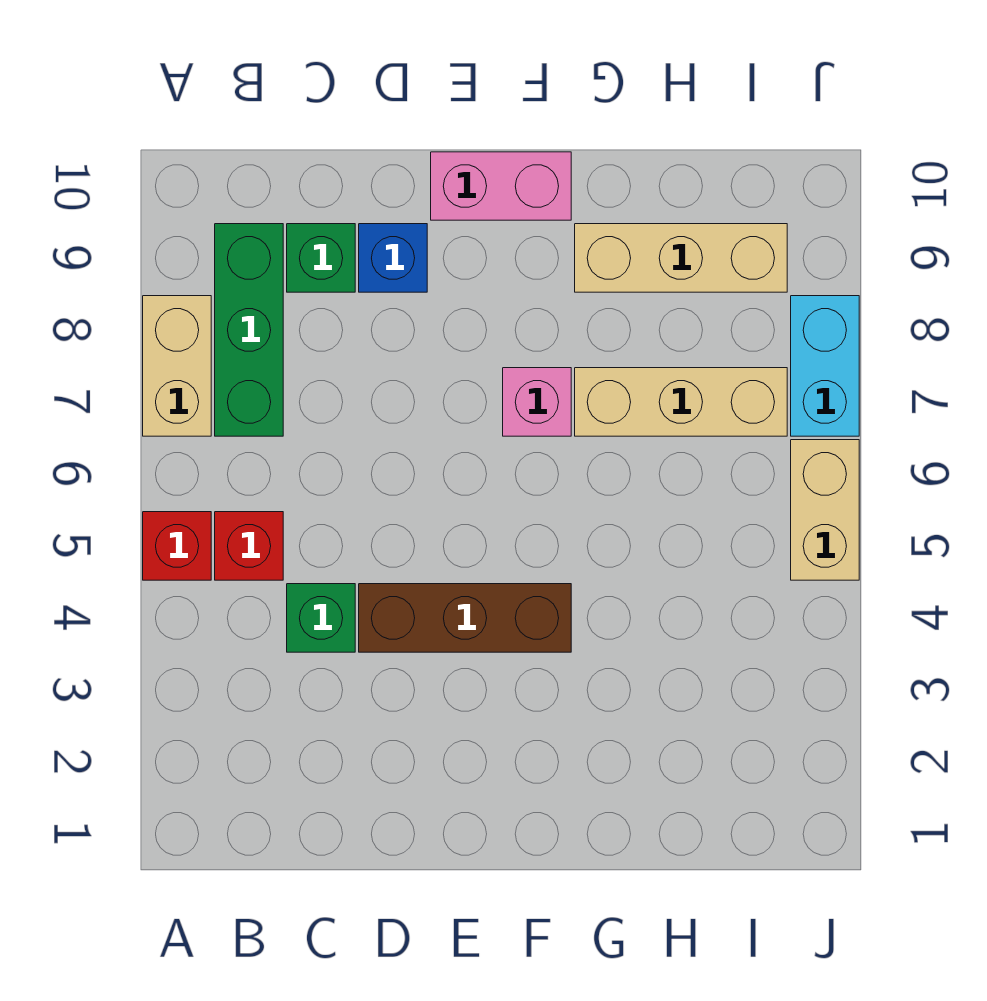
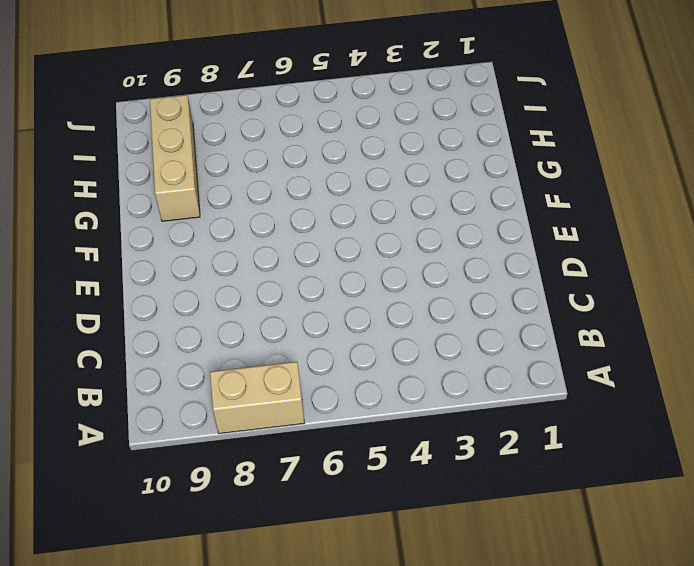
none -> red brick A5 level 1
none -> red brick B5 level 1
none -> green brick B7:B9 level 1

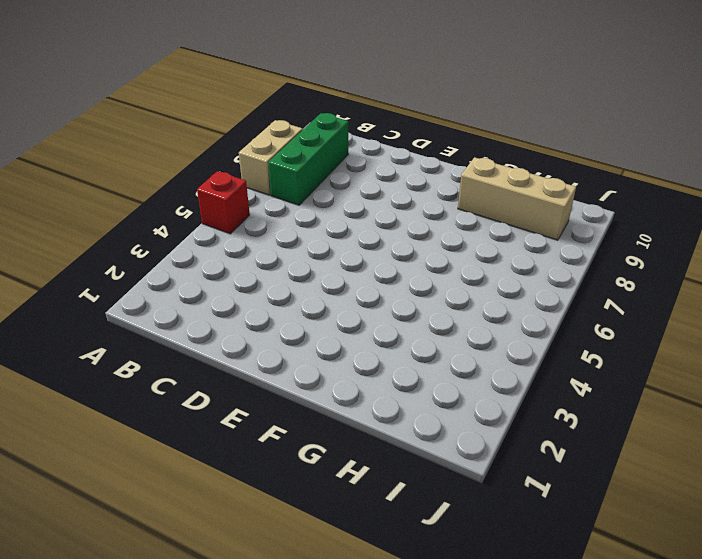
none -> red brick B5 level 1
none -> green brick C4 level 1
none -> green brick C9 level 1

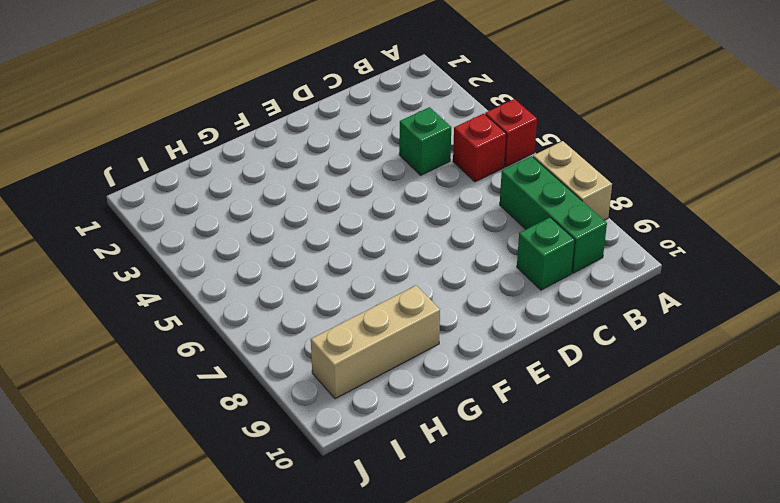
none -> brown brick D4:F4 level 1
none -> blue brick D9 level 1
none -> pink brick E10:F10 level 1

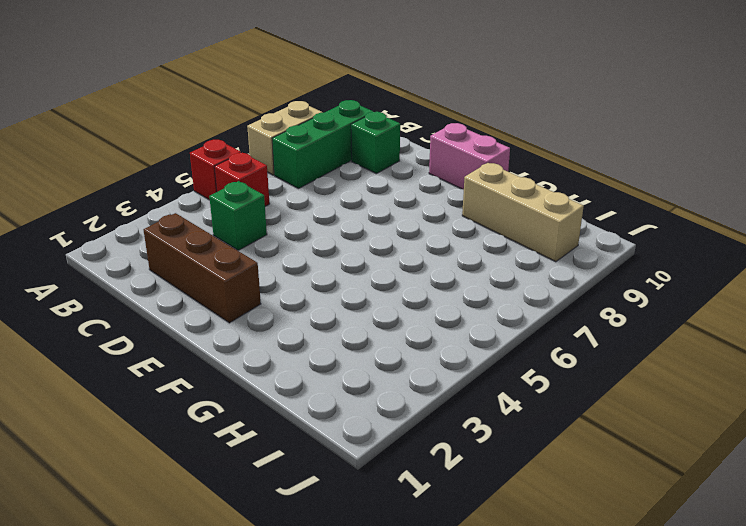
brown brick C2:E2 level 1 -> brown brick D4:F4 level 1
none -> blue brick D9 level 1
none -> pink brick F7 level 1
none -> tan brick G7:I7 level 1

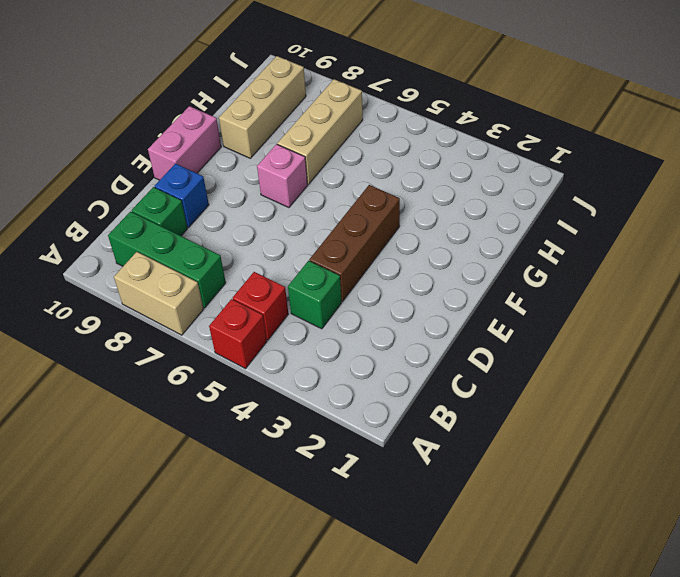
none -> tan brick J5:J6 level 1
none -> cyan brick J7:J8 level 1

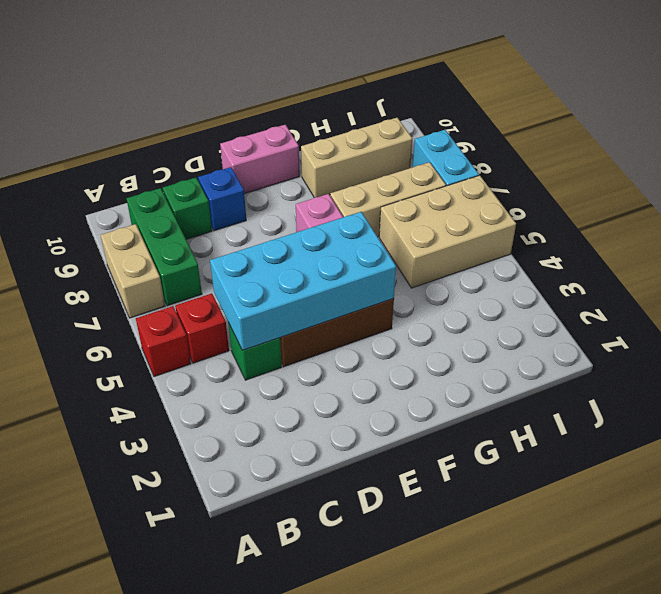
cyan brick C4:F5 level 2 -> none
tan brick H5:J6 level 1 -> tan brick J5:J6 level 1

